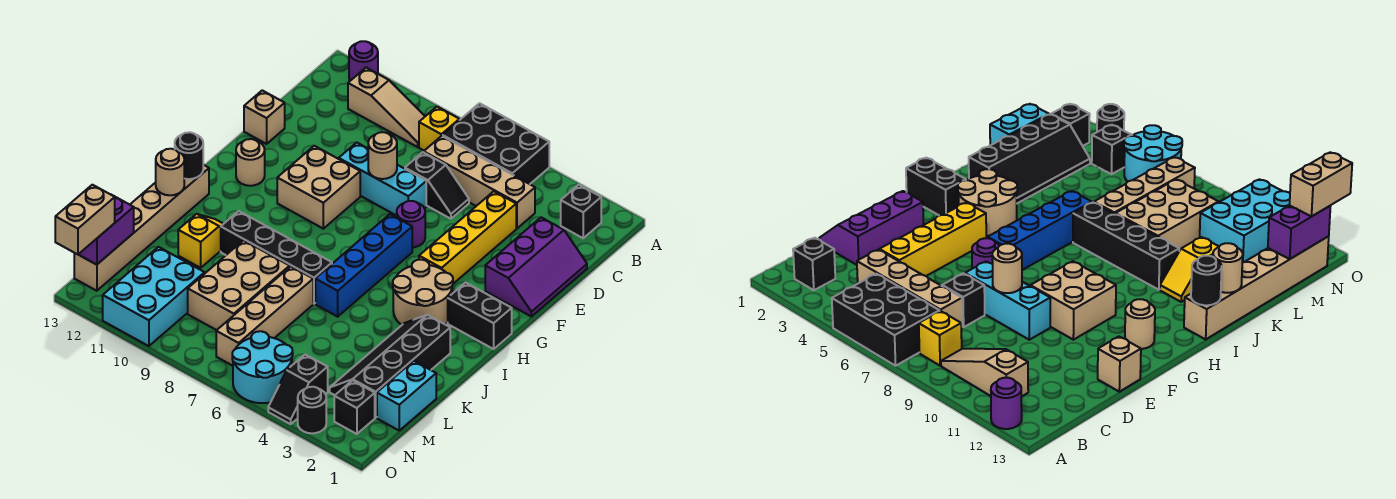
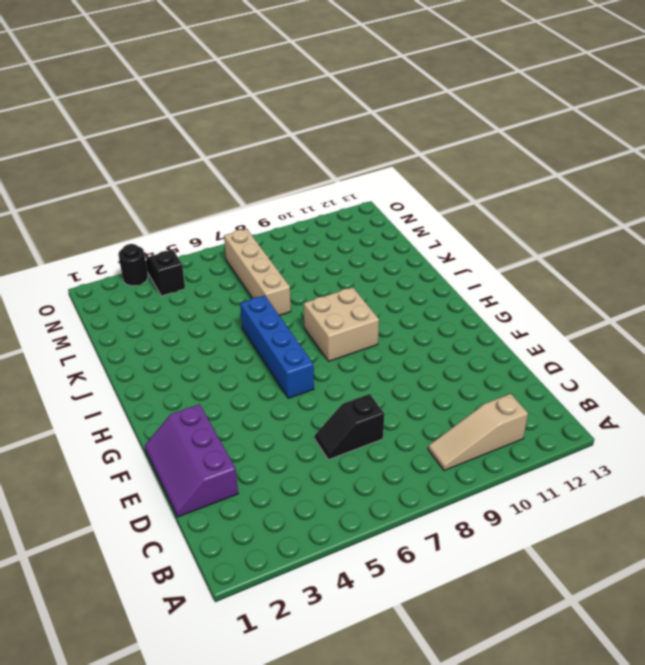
tan brick H8:I9 level 1 -> tan brick F9:G10 level 1
none -> black brick A5:B7 level 1
none -> purple round brick A12 level 1
none -> black brick B2 level 1
none -> yellow brick B8 level 1

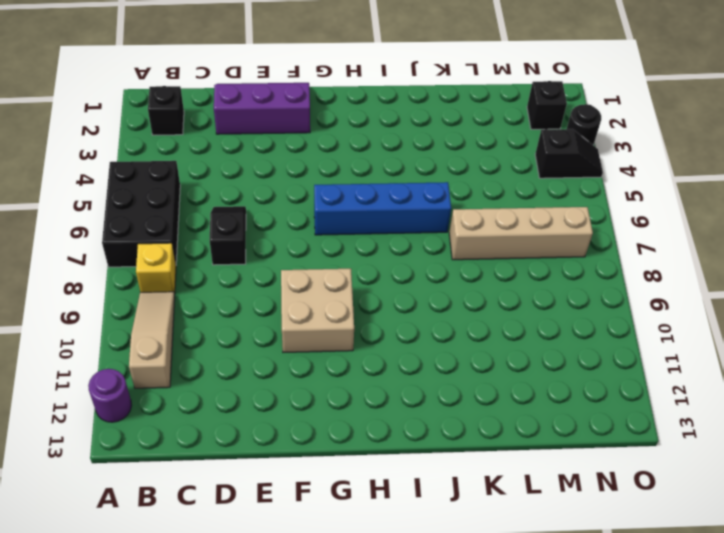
none -> tan brick C4:C7 level 1
none -> yellow brick D4:G4 level 1
none -> cyan brick E7:E9 level 1
none -> tan brick E13 level 1

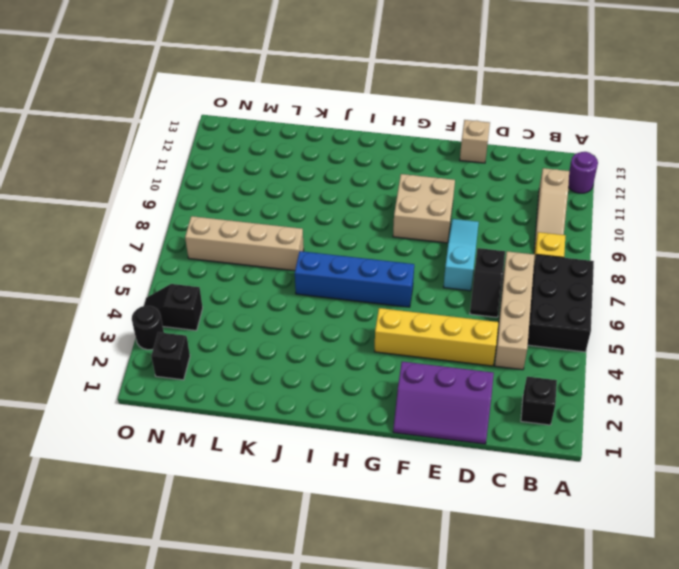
cyan slope E7:E9 level 1 top 7 -> cyan brick E7:E9 level 1
none -> purple round brick F6 level 1
none -> tan round brick G12 level 1
none -> black brick H1:H2 level 1
none -> tan round brick H3:I4 level 1

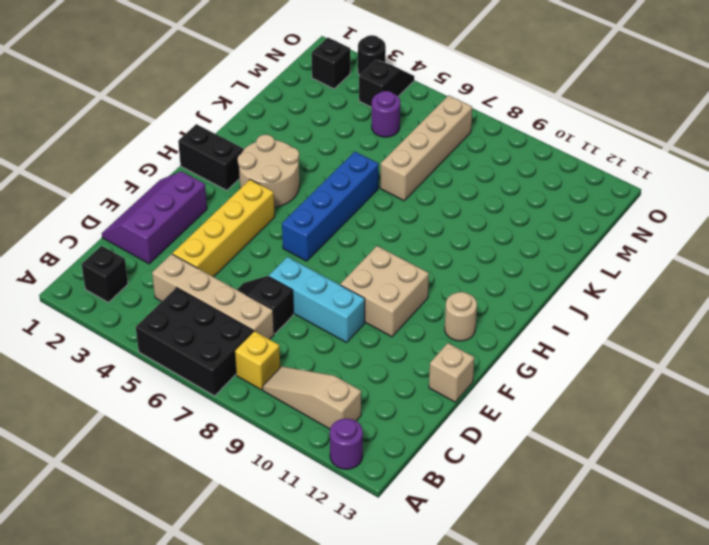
purple round brick M5 level 1 -> purple round brick F6 level 1
none -> tan brick I13:N13 level 1
none -> black slope J2:M3 level 1 top 2
none -> black brick J7:J10 level 1
none -> yellow slope J11:K11 level 1 top K

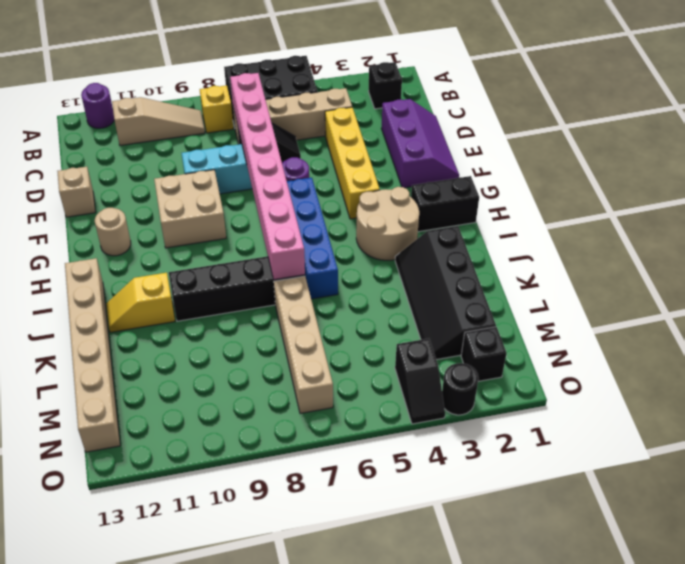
pink brick C7:J7 level 2 -> none
yellow slope J11:J12 level 1 top 11 -> yellow slope J11:K11 level 1 top K
none -> tan brick K8:M9 level 1
none -> cyan brick L1:M1 level 1
none -> cyan brick M10:O11 level 1
none -> cyan round brick N5:O6 level 1

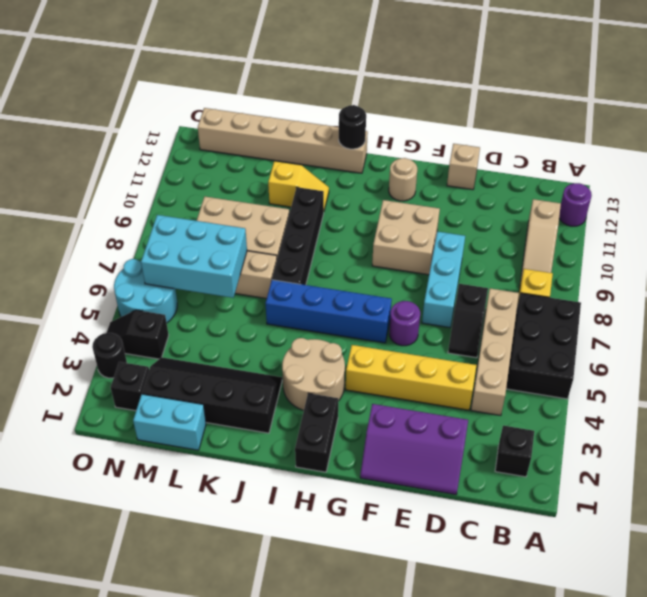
cyan brick L6:N7 level 2 -> cyan brick M10:O11 level 1
none -> tan round brick E8 level 2
none -> tan round brick J13 level 2
none -> purple brick M13:N13 level 2
none -> tan brick N13:O13 level 3

